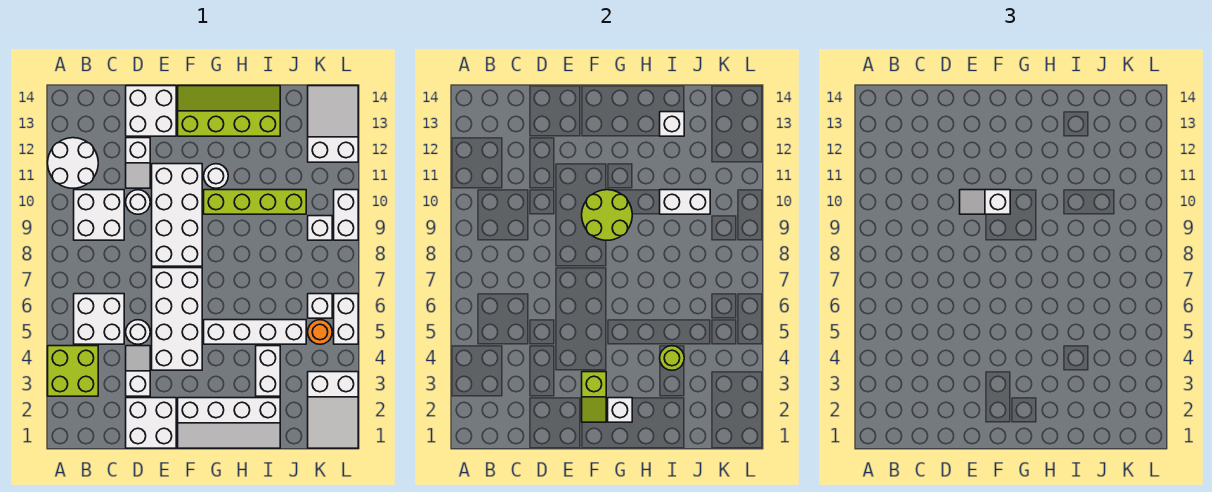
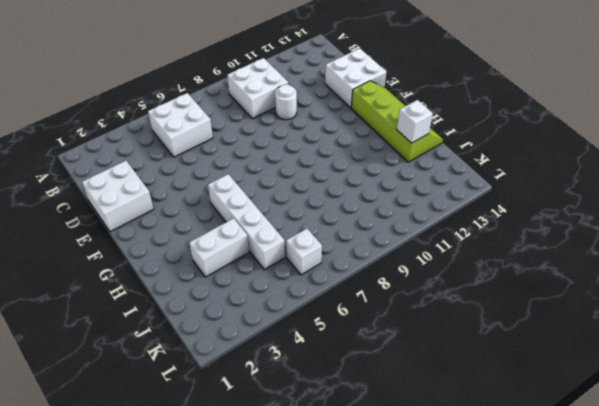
none -> lime brick A3:B4 level 1
none -> white round brick A11:B12 level 1
none -> white slope D3:D4 level 1 top 3
none -> white round brick D5 level 1

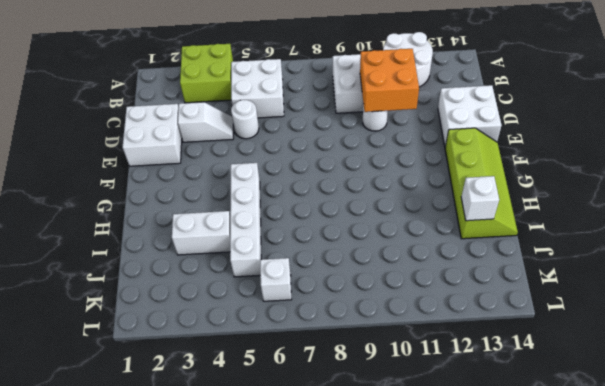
orange brick C10:D11 level 2 -> none
none -> white slope D11:D12 level 1 top 12
none -> white brick E4:F7 level 1
none -> white brick E8:F11 level 1
none -> white slope F1:I2 level 1 top 2

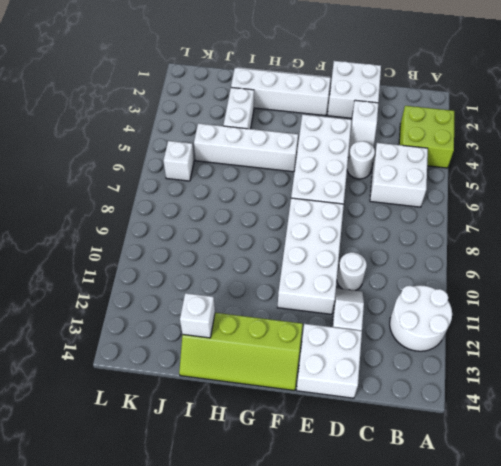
none -> white brick B9:C10 level 1
none -> lime brick G10:J10 level 1
none -> white round brick G11 level 1
none -> white slope K1:L3 level 1 top 3

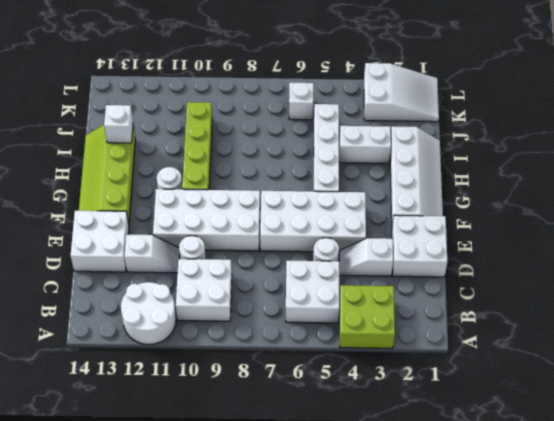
none -> orange round brick K5 level 1
none -> white brick K9 level 1
none -> white slope K12:L14 level 1 top 12
none -> white brick L5:L6 level 1

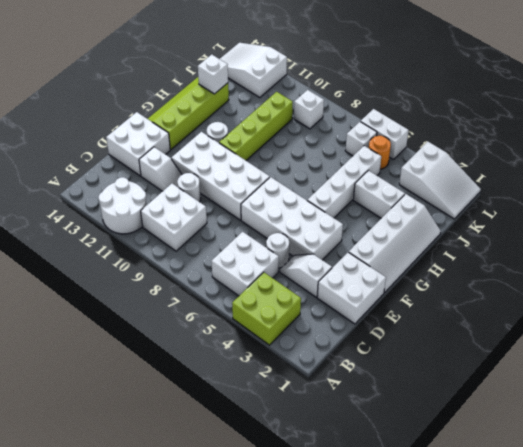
none -> white brick L9:L10 level 1
none -> lime slope F2:F3 level 2 top 3
none -> lime round brick F9:G10 level 2
none -> white brick G2 level 2

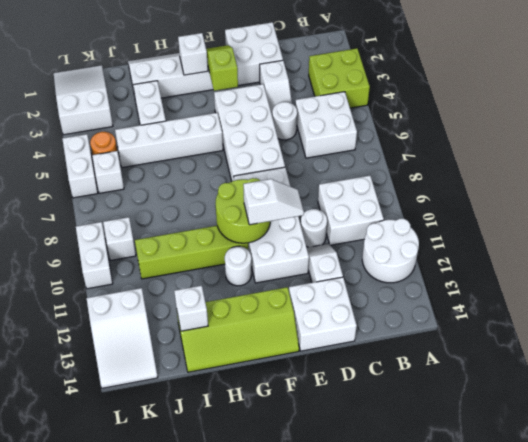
none -> lime round brick I4 level 2
none -> white brick I10:J10 level 2

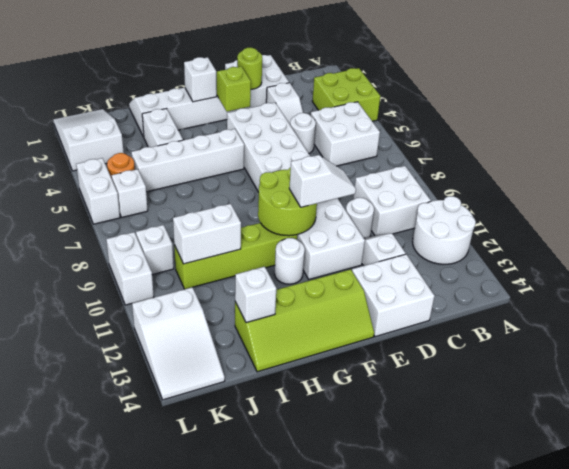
lime round brick E2 level 2 -> lime round brick I4 level 2

